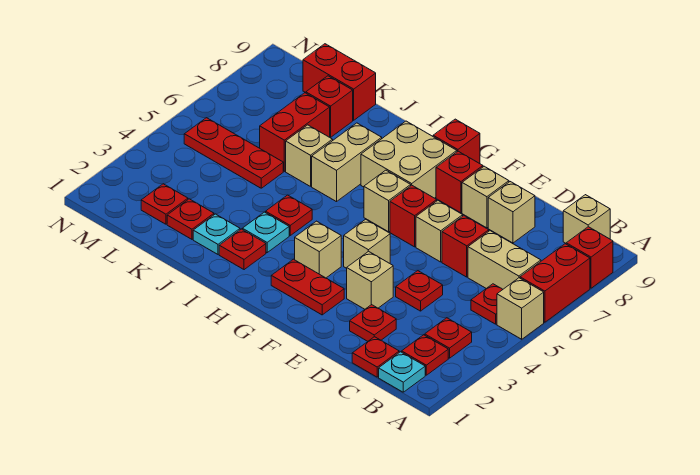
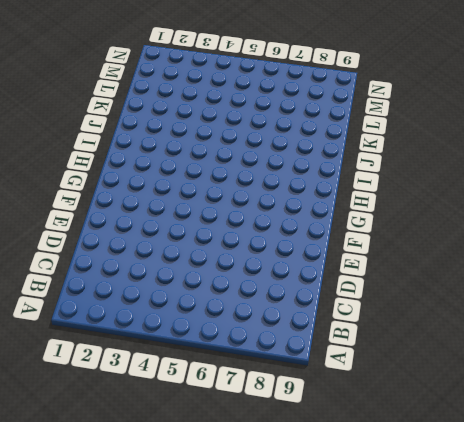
none -> tan brick A5 level 1
none -> red brick A6:A7 level 1
none -> red brick A8 level 1
none -> cyan plate B1 level 1

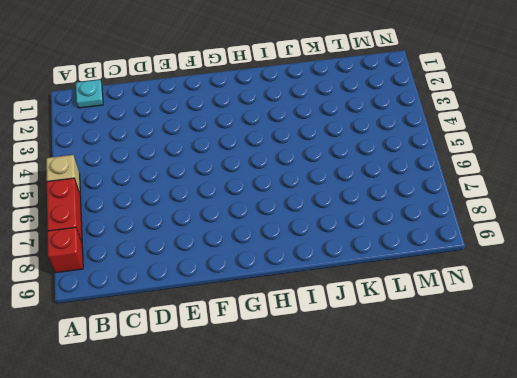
none -> red plate B2 level 1
none -> red plate B3 level 1
none -> red plate B5 level 1
none -> tan brick B6:C6 level 1

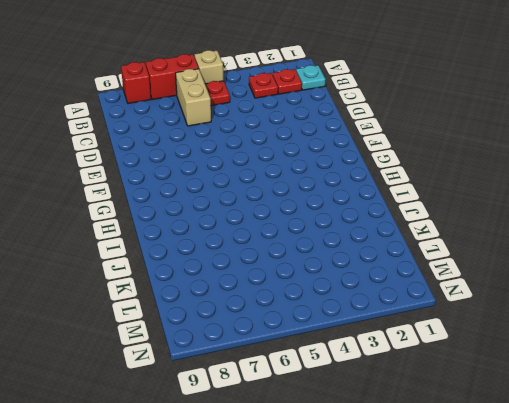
none -> tan brick B9 level 1
none -> red plate C1 level 1
none -> red plate D2 level 1
none -> red plate D4 level 1

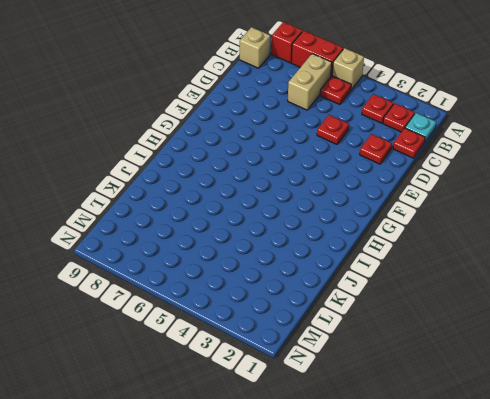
none -> red brick D6 level 1
none -> tan brick D8 level 1
none -> tan brick E3 level 1
none -> tan brick E6 level 1

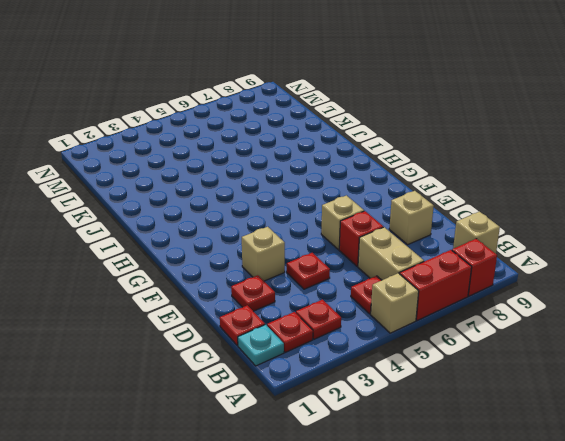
none -> tan brick E8 level 1
none -> red plate F2:G2 level 1
none -> tan brick F4 level 1
none -> red brick F6 level 1

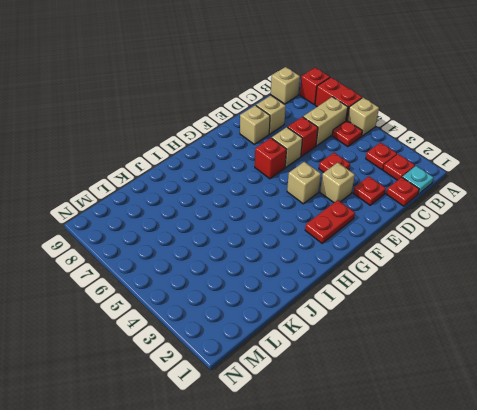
none -> red brick F8 level 1
none -> tan brick G3 level 1
none -> tan brick G6 level 1
none -> tan brick G7:H8 level 1

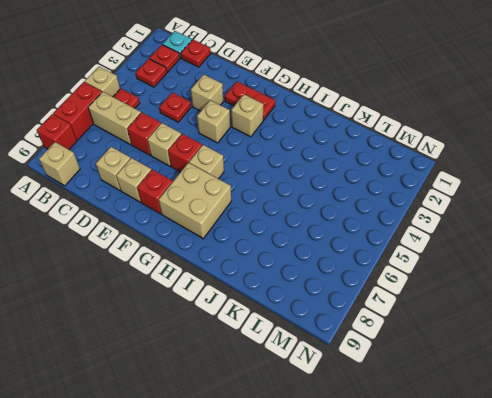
none -> red plate D2 level 1
none -> red brick G9 level 1
none -> red plate I2 level 1
none -> cyan plate I3 level 1

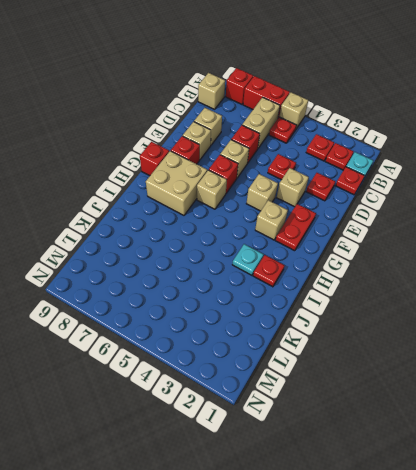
none -> red plate I4 level 1
none -> tan brick I6:I7 level 1
none -> cyan plate J2 level 1
none -> tan brick J6 level 1

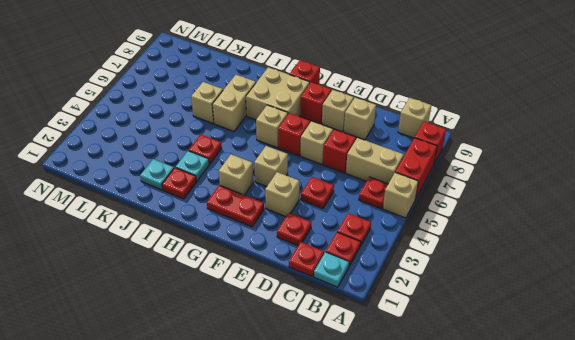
none -> red plate K2 level 1
none -> red plate K5:M5 level 1
none -> red brick K6:K7 level 1
none -> red brick K8 level 1

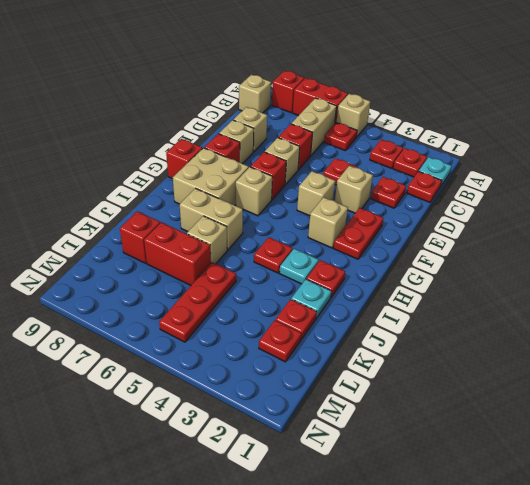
none -> red brick K9:L9 level 1

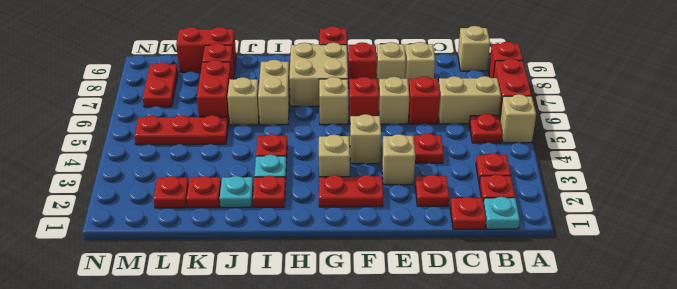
red plate M7:M8 level 1 -> none

